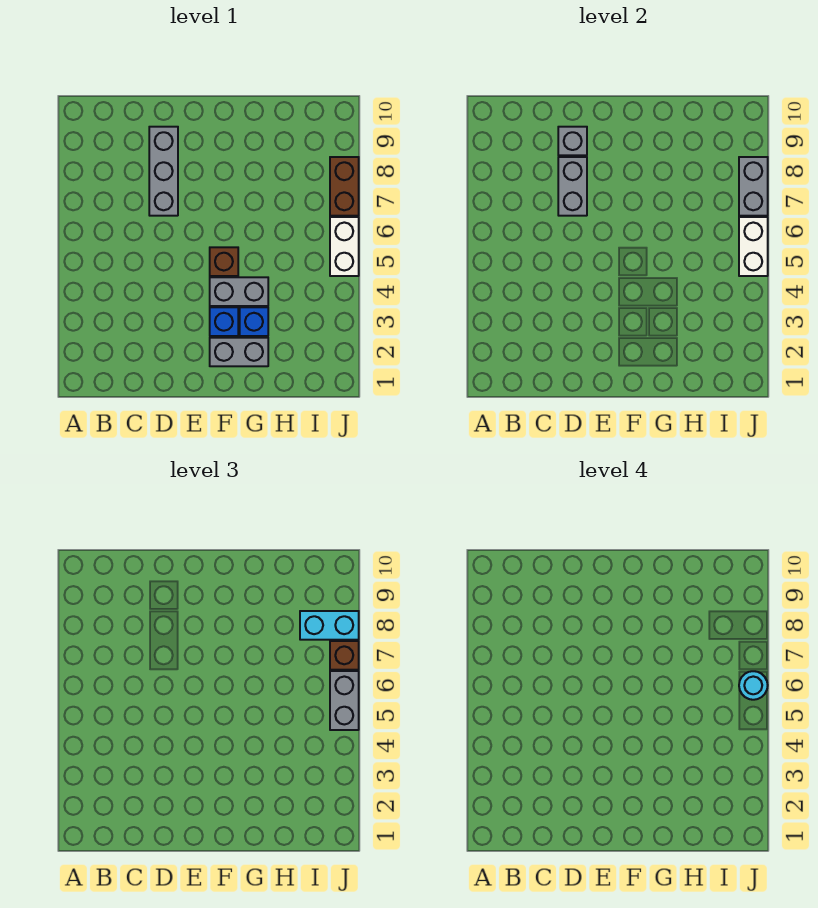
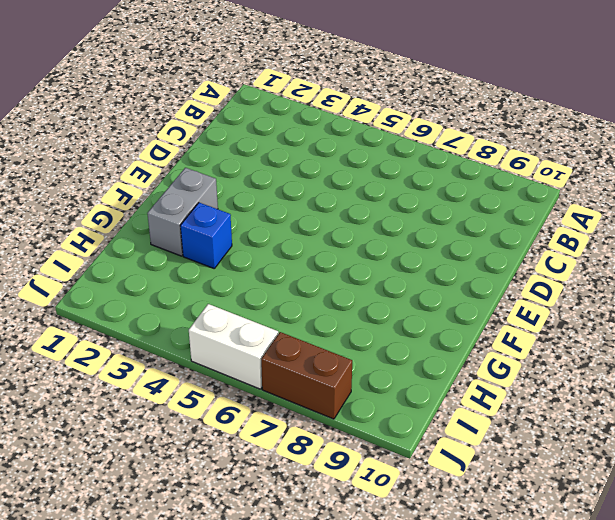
none -> grey brick D7:D9 level 1
none -> blue brick F3 level 1
none -> grey brick F4:G4 level 1

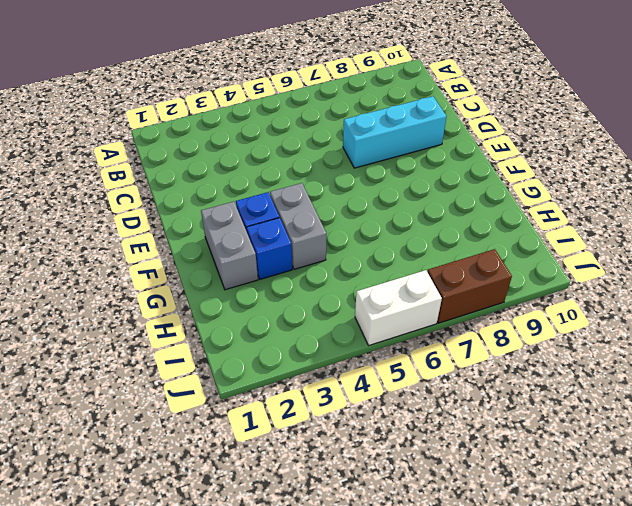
cyan brick D7:D9 level 1 -> grey brick D7:D9 level 1
none -> brown brick F5 level 1
none -> grey brick D7:D8 level 2
none -> grey brick D9 level 2

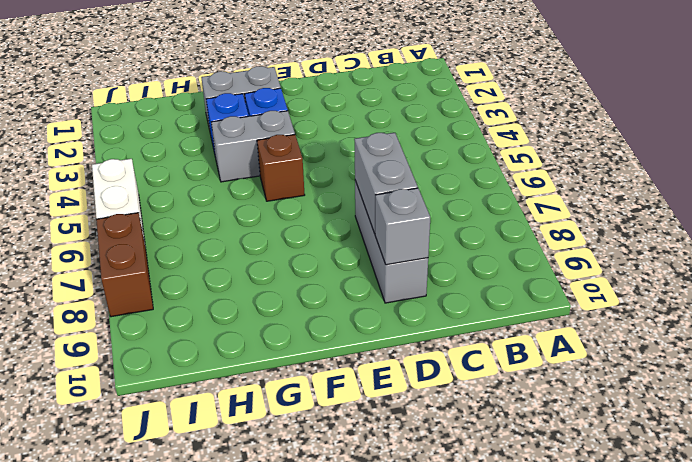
none -> white brick J5:J6 level 2
none -> grey brick J7:J8 level 2
none -> cyan brick I8:J8 level 3

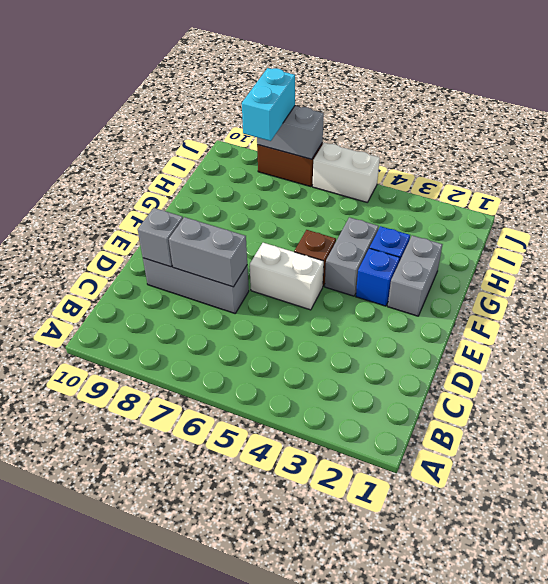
white brick E5:E6 level 1 -> white brick J5:J6 level 2
none -> grey brick J5:J6 level 3
none -> brown brick J7 level 3
none -> cyan round brick J6 level 4

